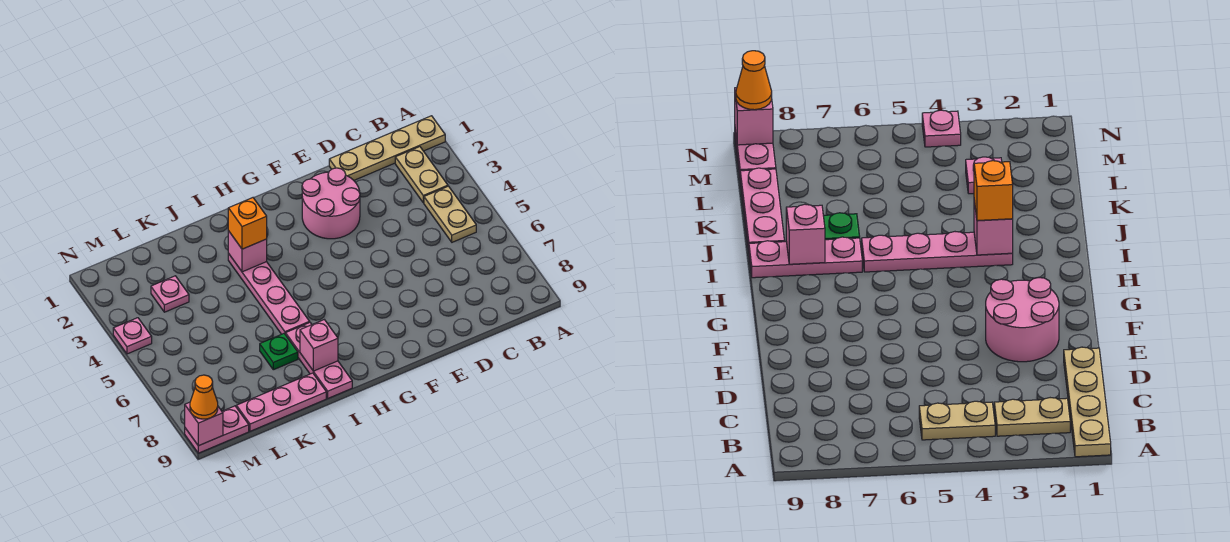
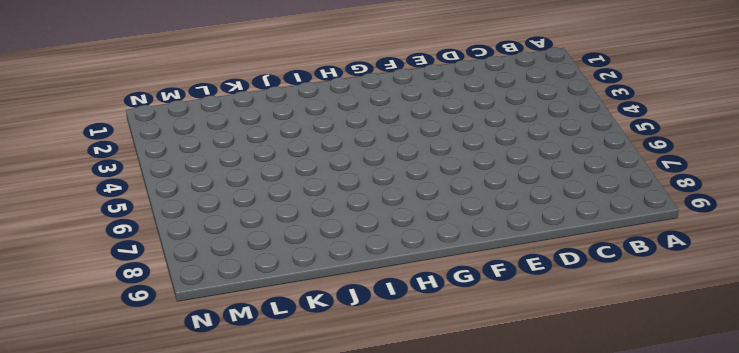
none -> tan plate A1:D1 level 1
none -> tan plate B2:B3 level 1
none -> tan plate B4:B5 level 1

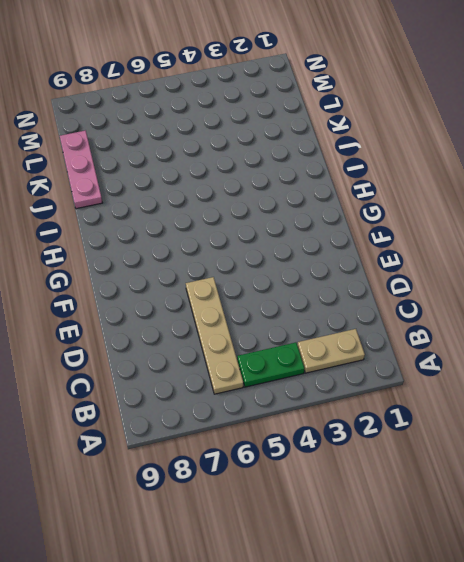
green plate B4:B5 level 1 -> tan plate B4:B5 level 1
tan plate B6:E6 level 1 -> tan plate A1:D1 level 1
none -> pink round brick E2:F3 level 1
none -> pink plate I3:I6 level 1
none -> pink plate I7:I9 level 1

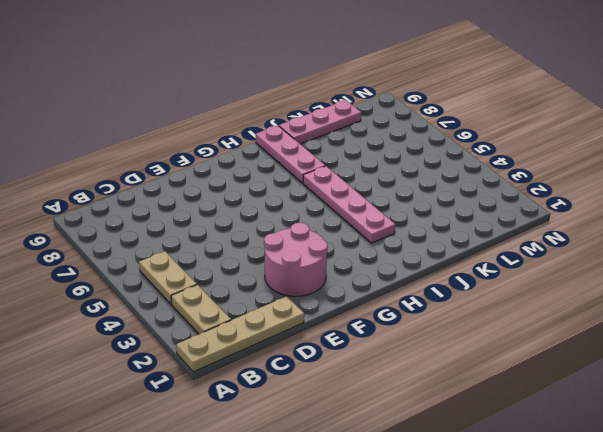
none -> green plate J7 level 1
none -> pink plate L3 level 1
none -> pink plate M9:N9 level 1

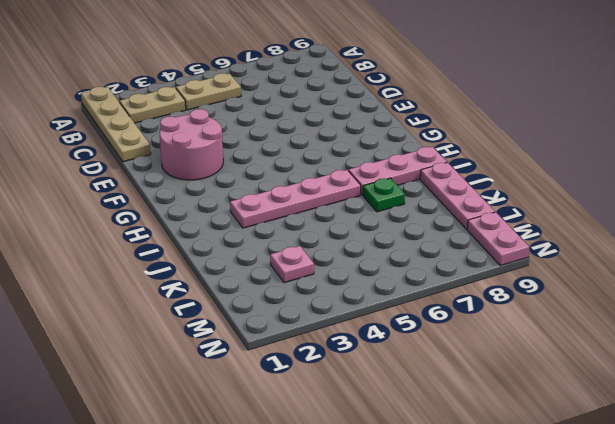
none -> pink plate N4 level 1
none -> pink brick I3 level 2
none -> pink brick I8 level 2

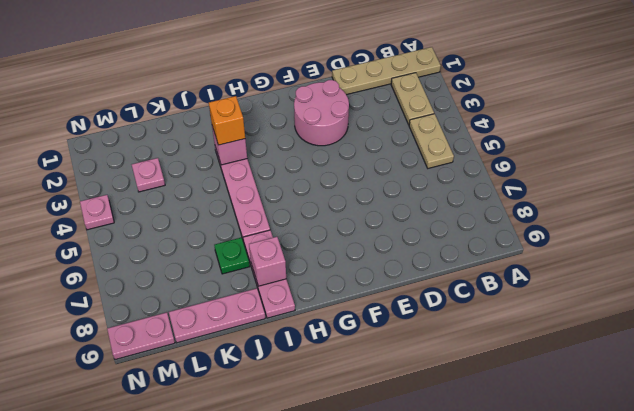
none -> pink brick N9 level 2
none -> orange cone N9 level 3

